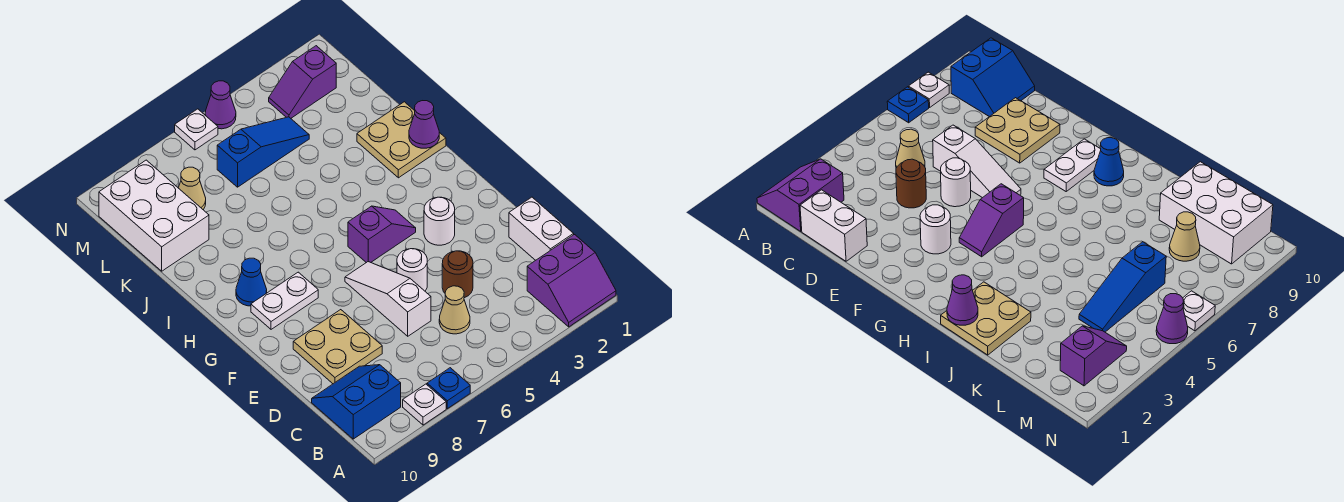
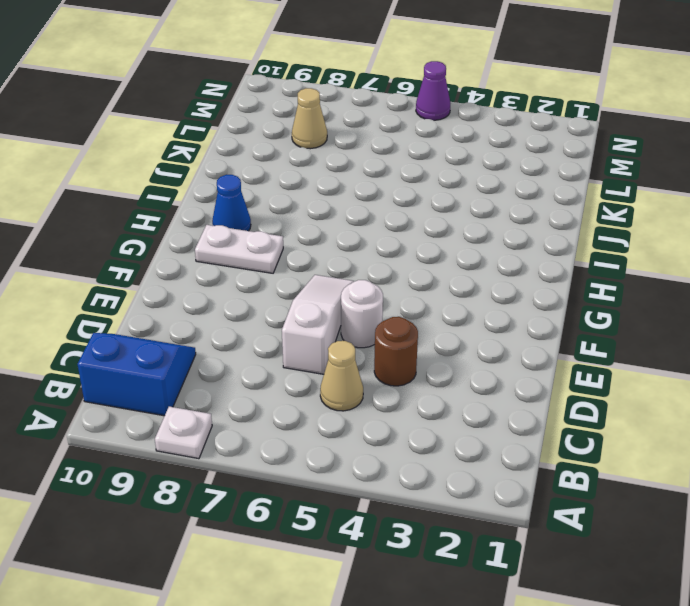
none -> purple slope A1:B2 level 1 top B
none -> blue plate A7 level 1
none -> white brick C1:D1 level 1

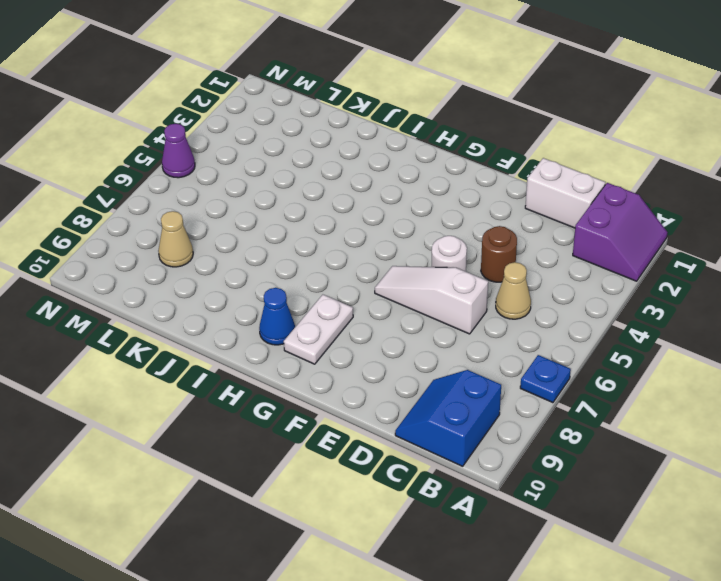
none -> white plate A8 level 1
none -> tan plate D8:E9 level 1
none -> white round brick F3 level 1

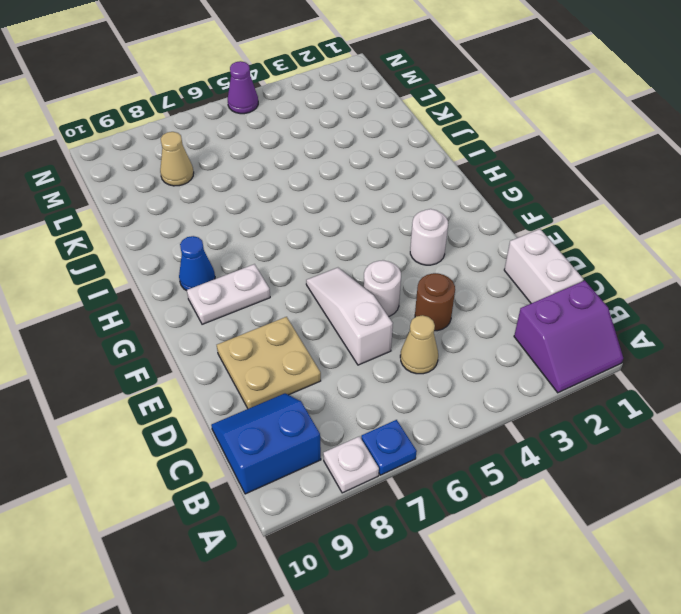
none -> purple slope G4:G5 level 1 top 5
none -> tan plate I1:J2 level 1
none -> white brick K9:M10 level 1

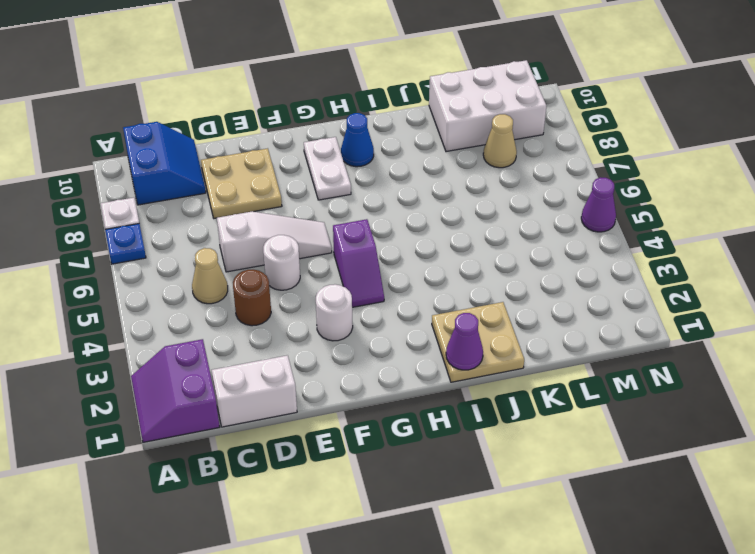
none -> blue slope L4:L6 level 1 top 6
none -> purple slope M2:M3 level 1 top 2
none -> white plate N6 level 1

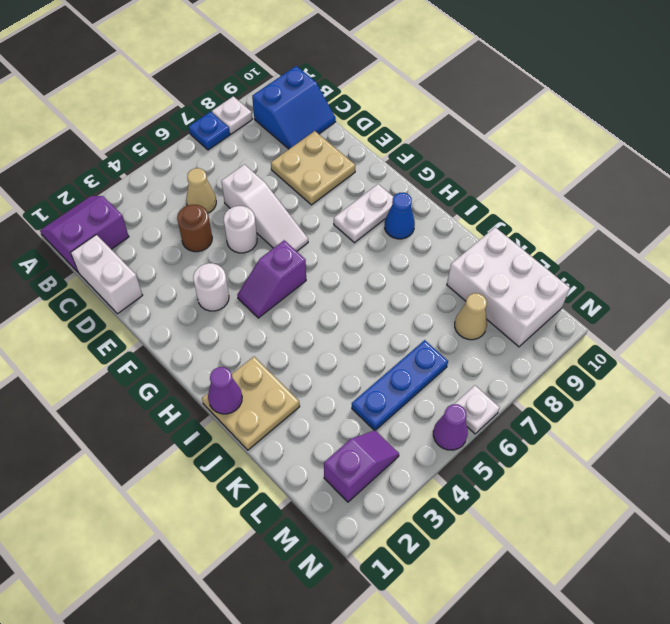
blue plate L4:L6 level 1 -> blue slope L4:L6 level 1 top 6

